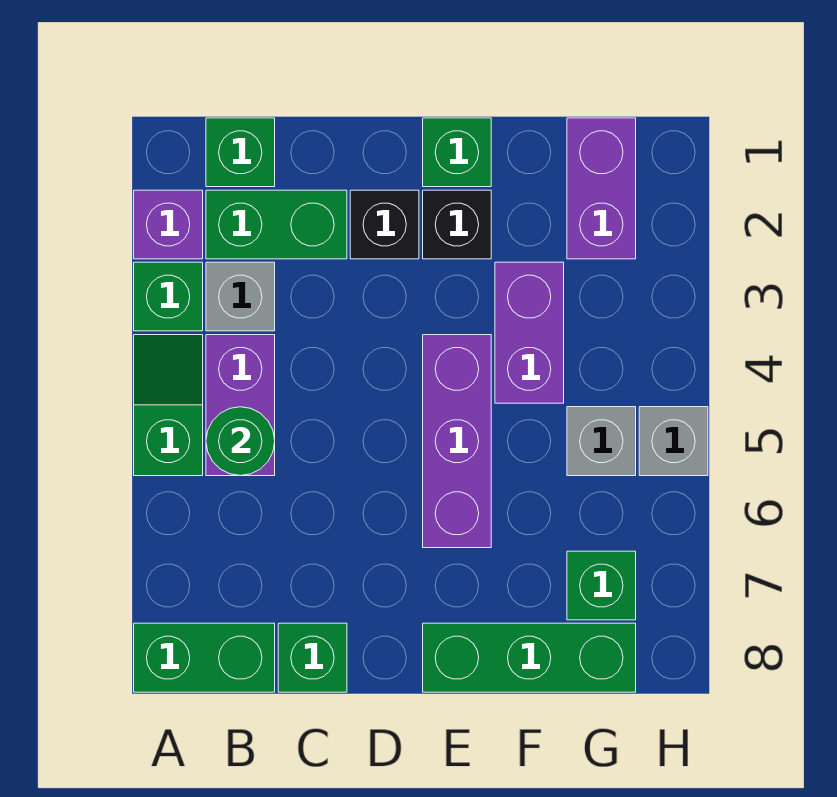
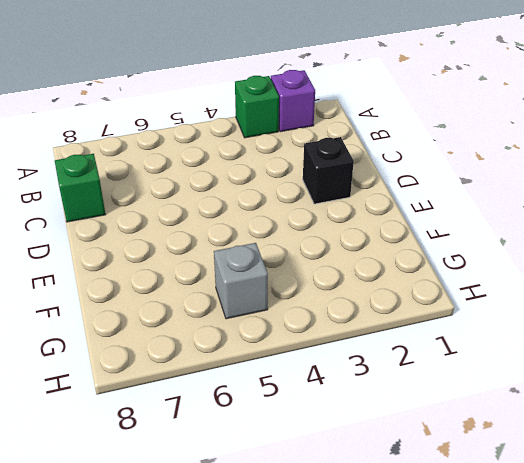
none -> green slope A4:A5 level 1 top 5
none -> green brick A8:B8 level 1
none -> green brick B1 level 1

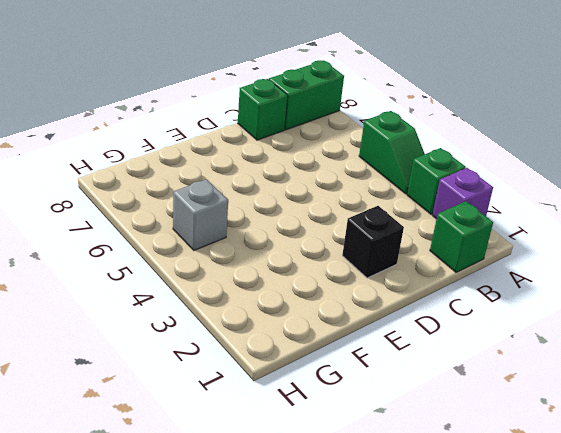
none -> green brick B2:C2 level 1
none -> grey brick B3 level 1
none -> purple brick B4:B5 level 1

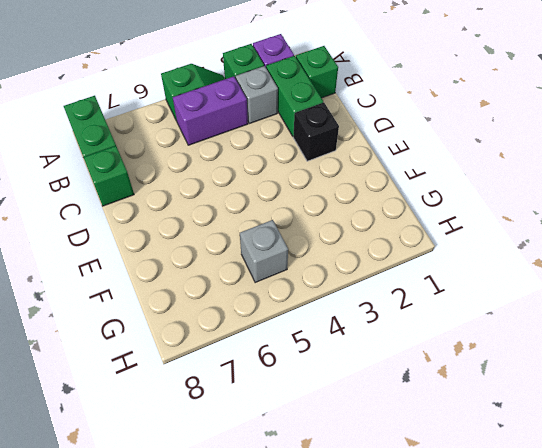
none -> green brick E1 level 1
none -> black brick E2 level 1
none -> purple brick E4:E6 level 1

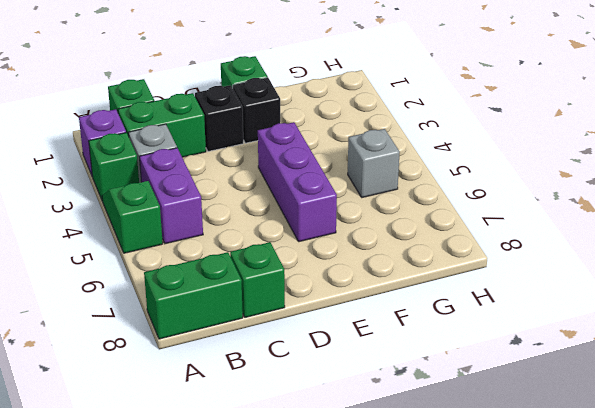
none -> green brick E8:G8 level 1
none -> purple brick F3:F4 level 1
none -> purple brick G1:G2 level 1

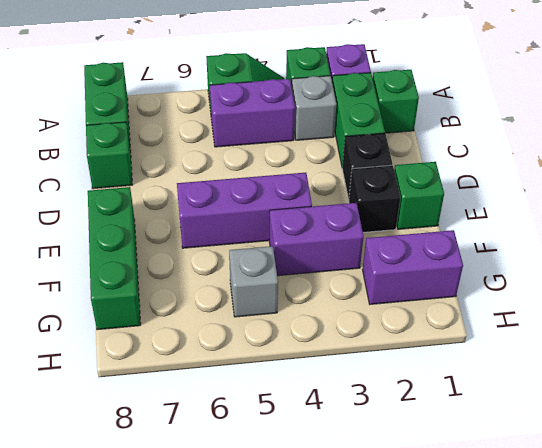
none -> green brick G7 level 1
none -> grey brick H5 level 1
none -> green round brick B5 level 2

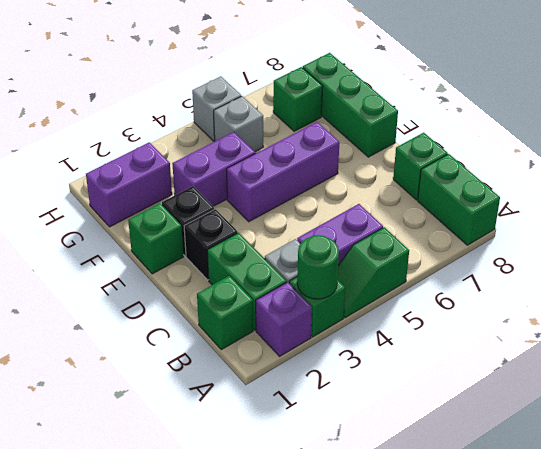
green round brick A3 level 2 -> green round brick B5 level 2

